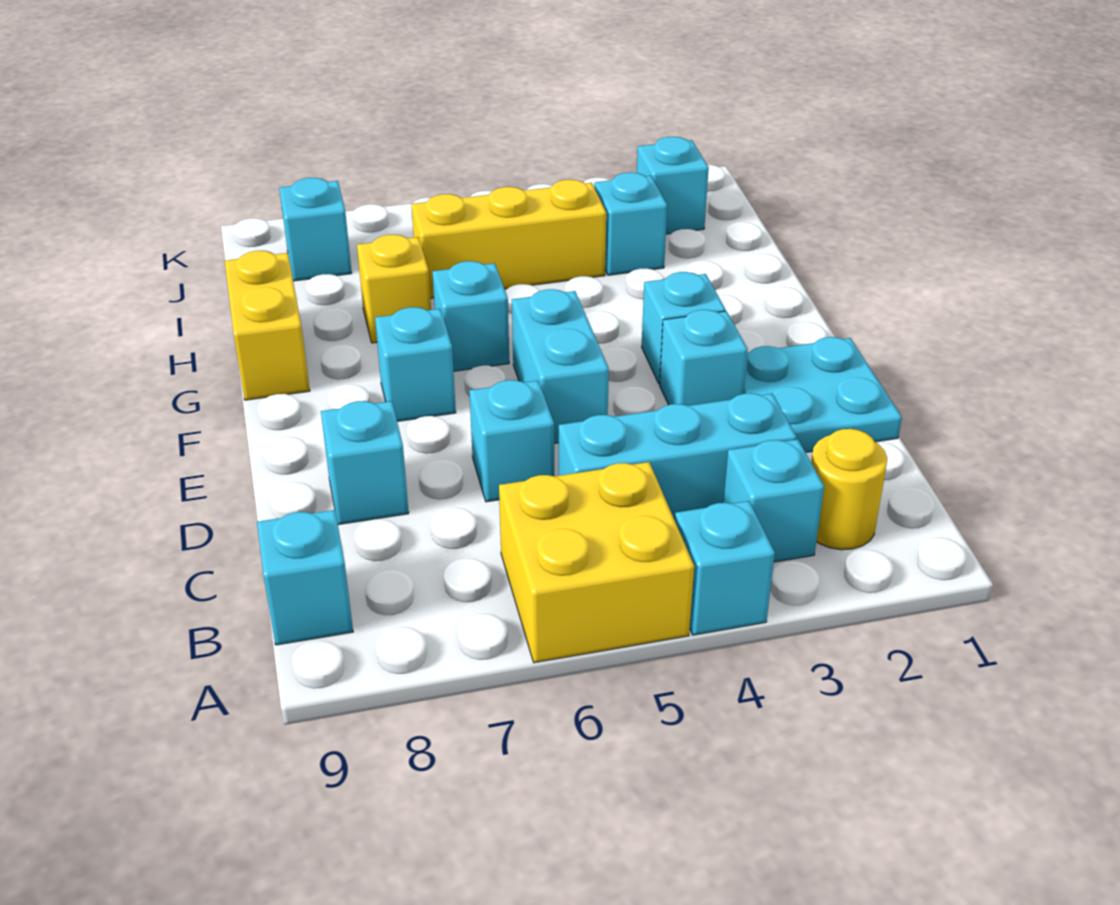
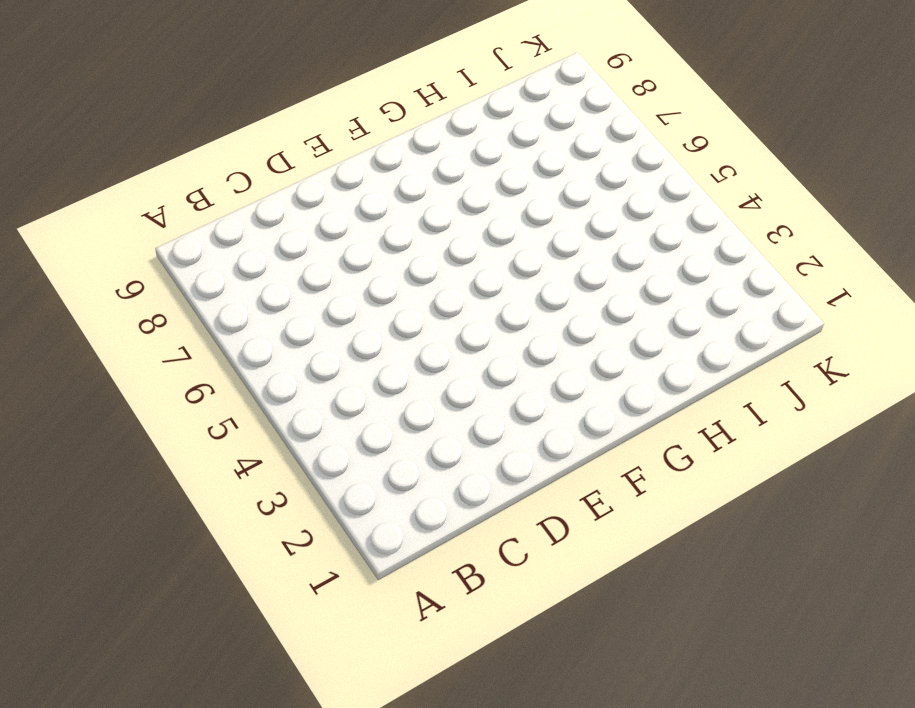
none -> cyan brick A4 level 1
none -> yellow brick A5:B6 level 1
none -> yellow round brick B2 level 1

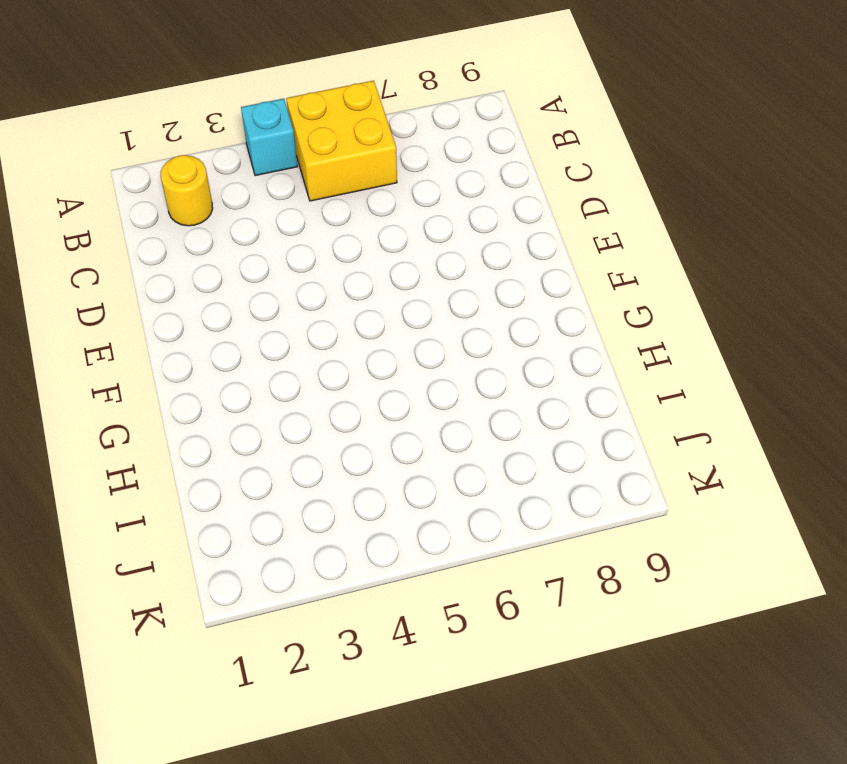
none -> cyan brick B3 level 1
none -> cyan brick B9 level 1
none -> cyan brick C3:C5 level 1

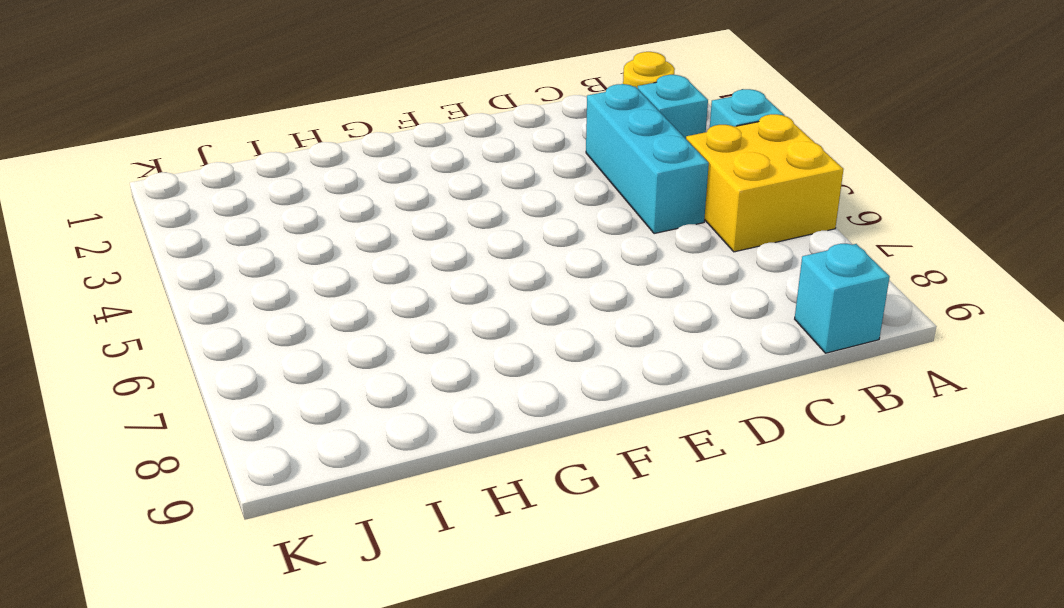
none -> cyan plate D1:E2 level 1
none -> cyan brick D6 level 1
none -> cyan brick D8 level 1

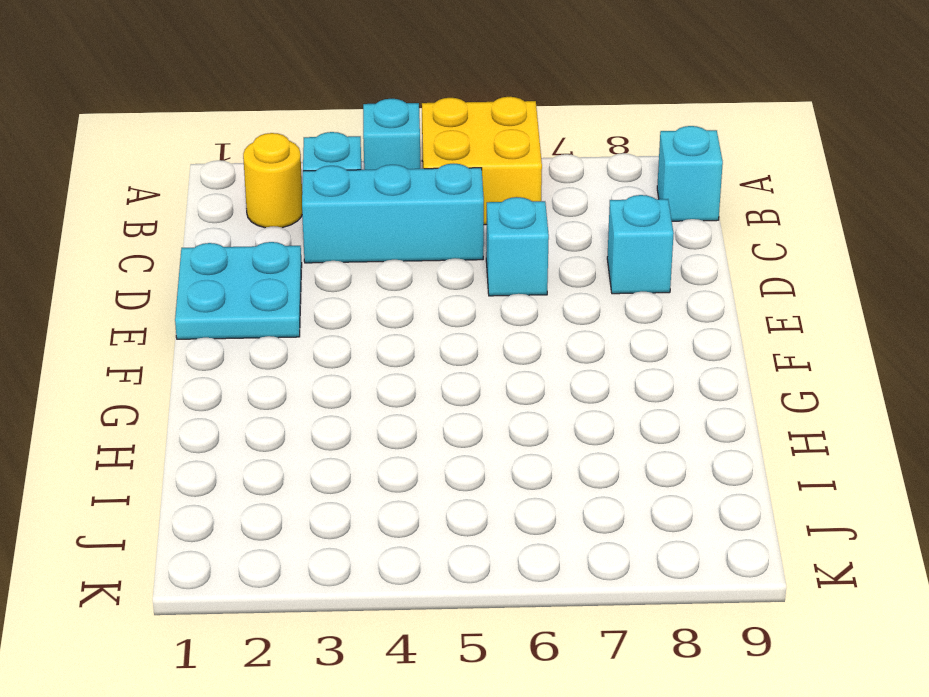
none -> cyan brick E3 level 1
none -> cyan brick E5:F5 level 1
none -> cyan brick F3 level 1

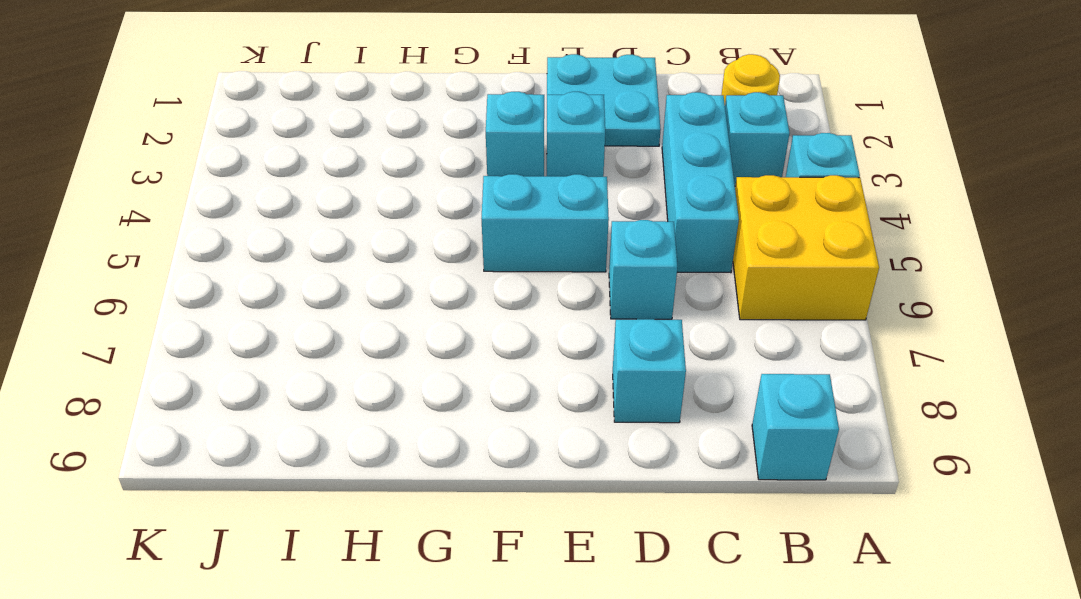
none -> cyan brick F7 level 1
none -> cyan brick G6 level 1
none -> yellow brick G9:H9 level 1

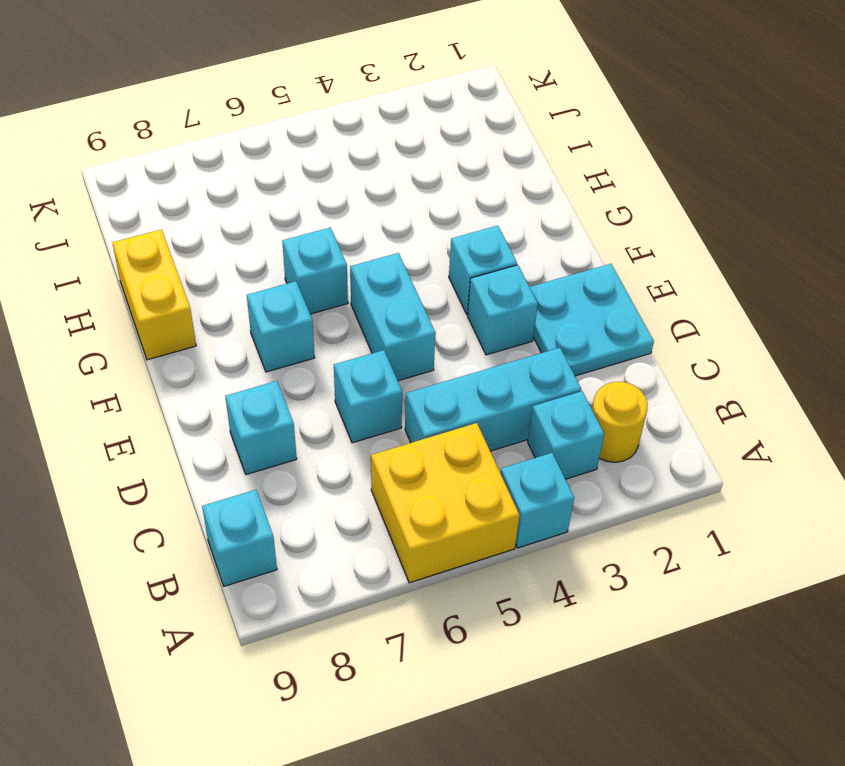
none -> yellow brick H7 level 1
none -> cyan brick I3 level 1
none -> yellow brick I4:I6 level 1

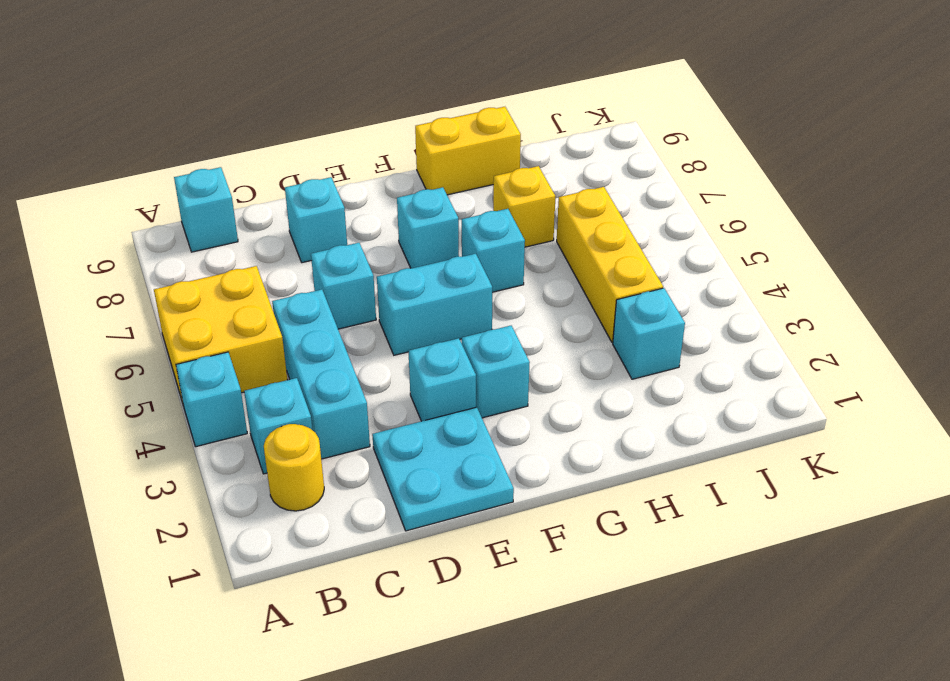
none -> cyan brick J2 level 1
none -> cyan brick J8 level 1

